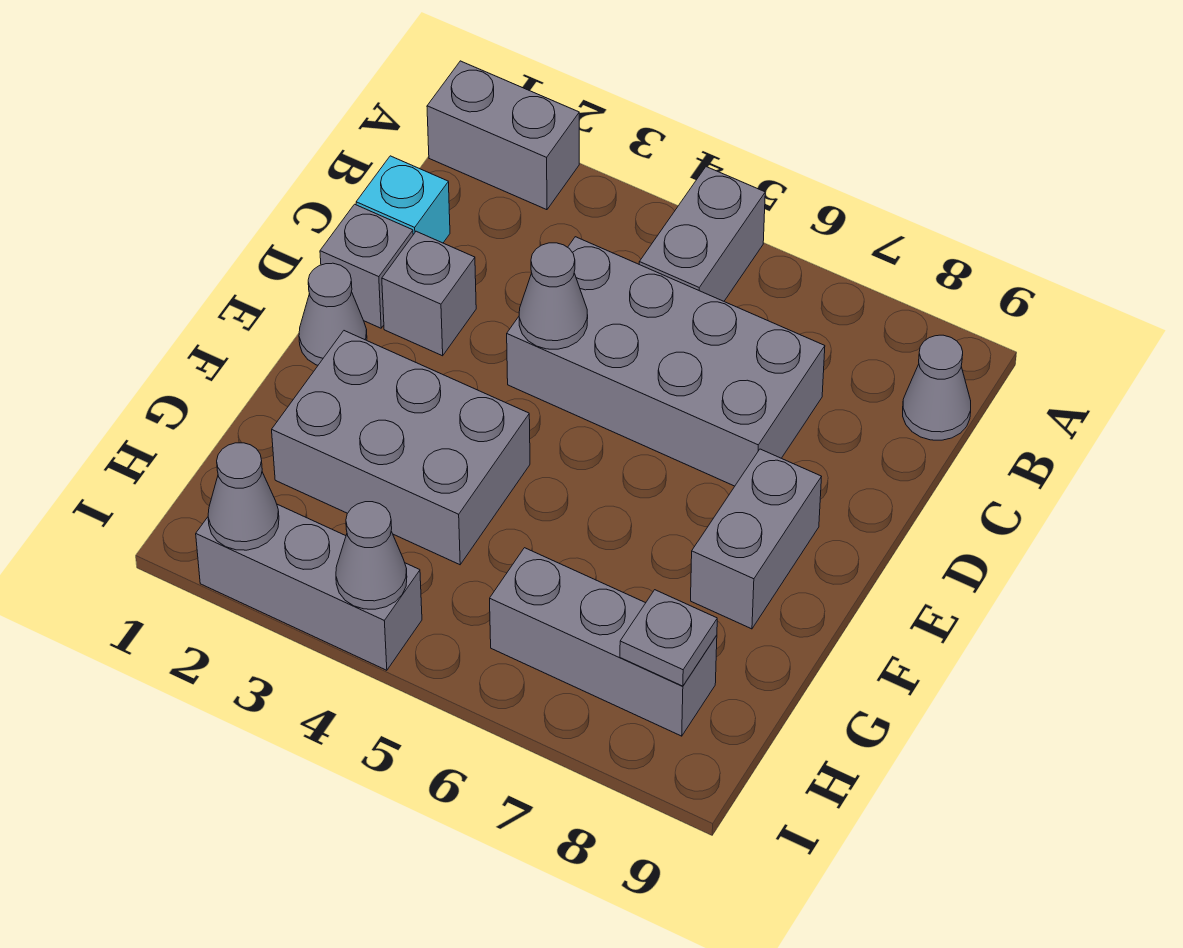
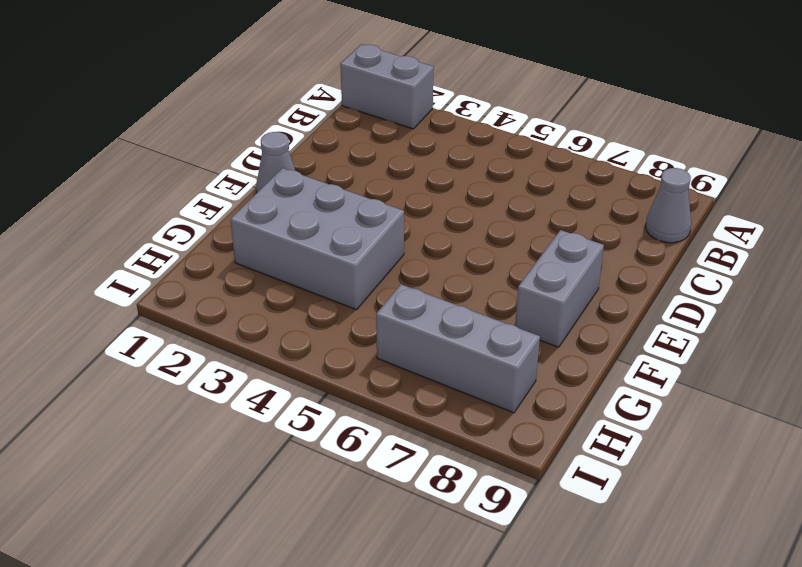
none -> grey brick A5:B5 level 1
none -> cyan brick C1 level 1
none -> grey brick C4:D7 level 1

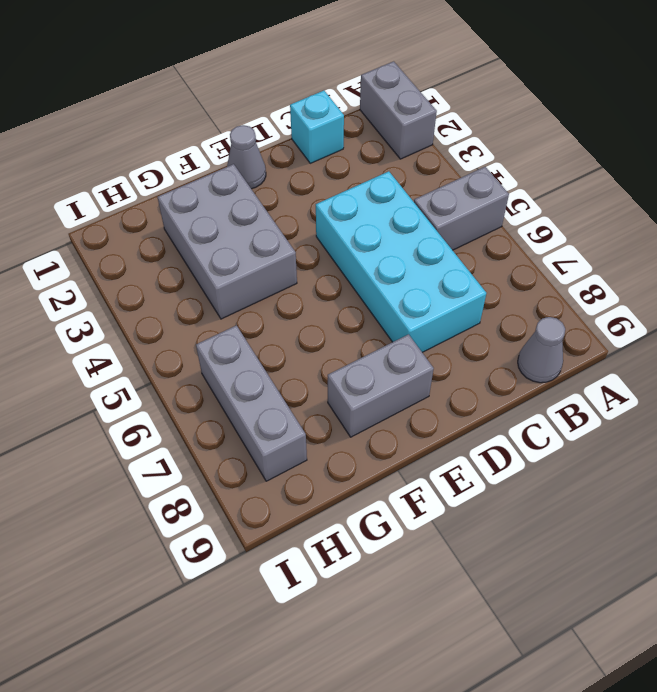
cyan brick C4:D7 level 1 -> grey brick C4:D7 level 1
none -> grey brick D1 level 1
none -> grey brick D2 level 1
none -> grey brick I2:I4 level 1

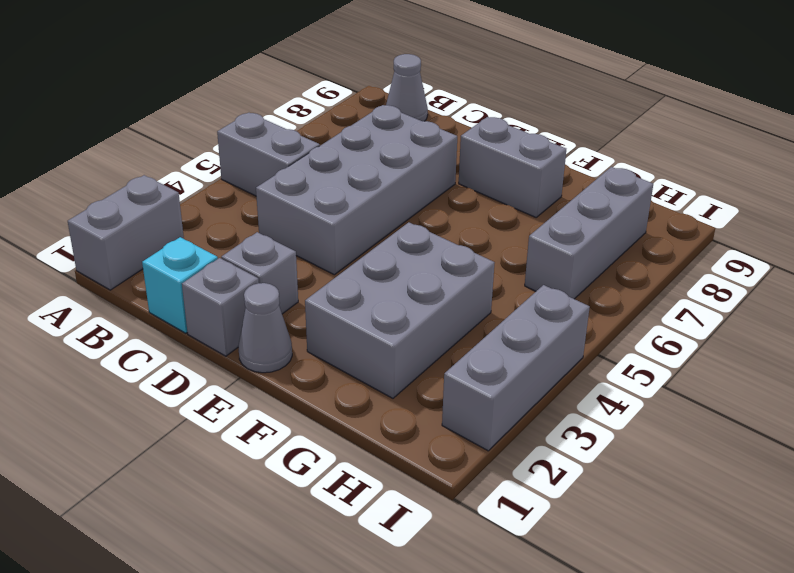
none -> grey cone D4 level 2
none -> grey plate H8 level 2
none -> grey cone I2 level 2

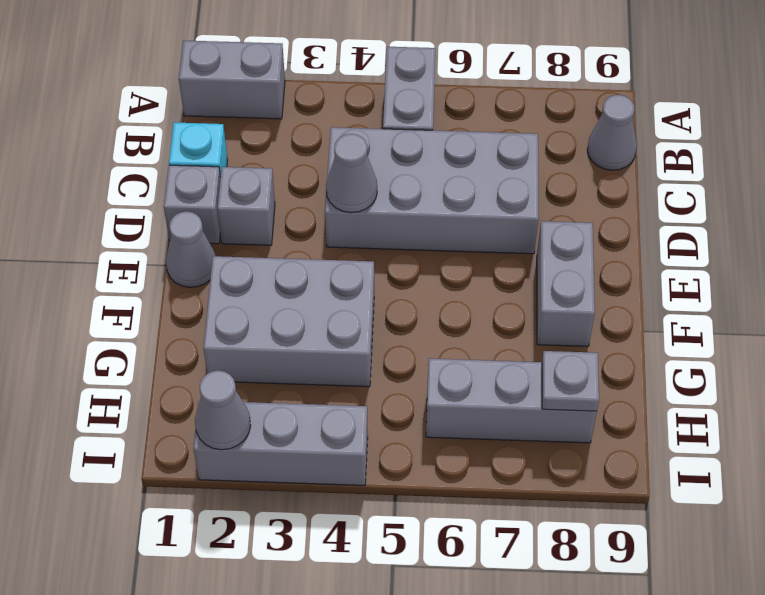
none -> grey cone I4 level 2

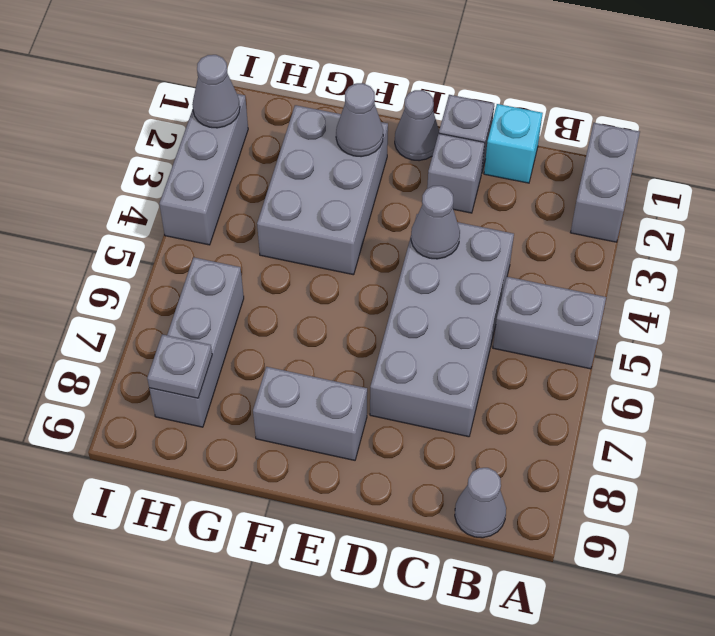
grey cone F2 level 2 -> grey cone I4 level 2

